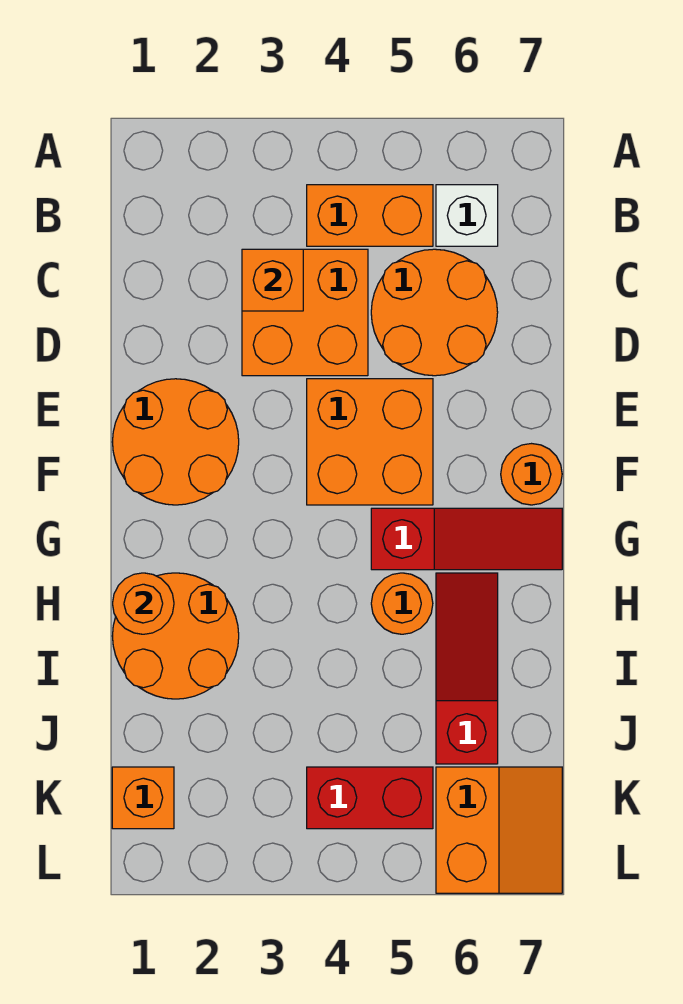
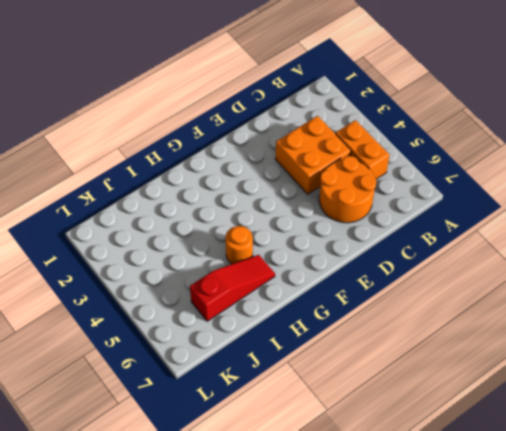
none -> white brick B6 level 1
none -> orange round brick E1:F2 level 1
none -> orange brick E4:F5 level 1

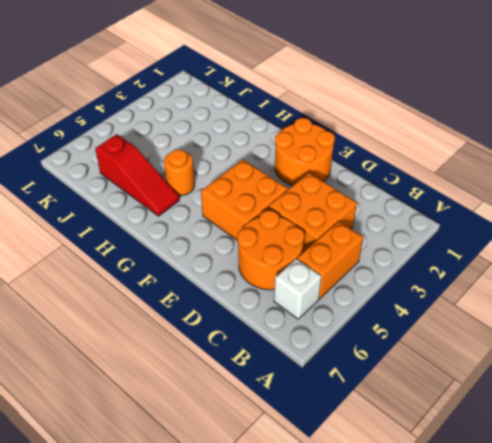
none -> orange round brick F7 level 1
none -> red slope G5:G7 level 1 top 5
none -> orange round brick H1:I2 level 1

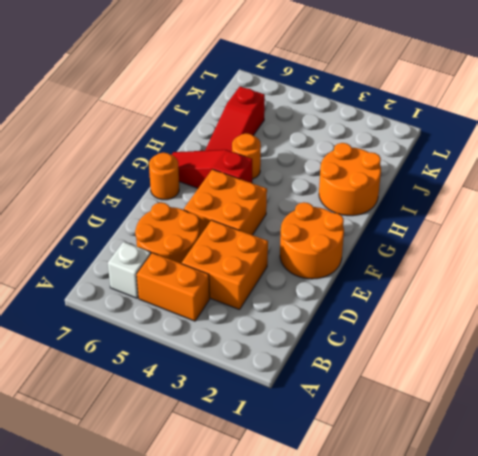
none -> orange brick K1 level 1
none -> red brick K4:K5 level 1
none -> orange slope K6:L7 level 1 top 6

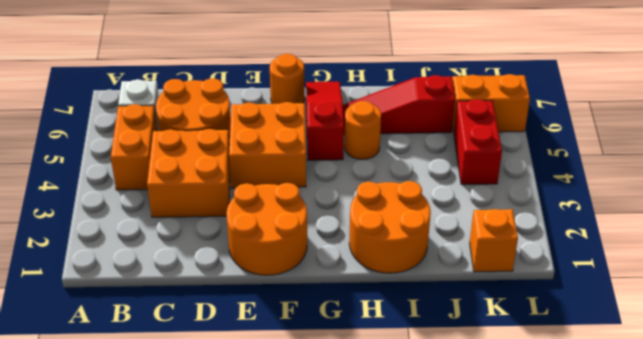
none -> orange brick C3 level 2
none -> orange round brick H1 level 2

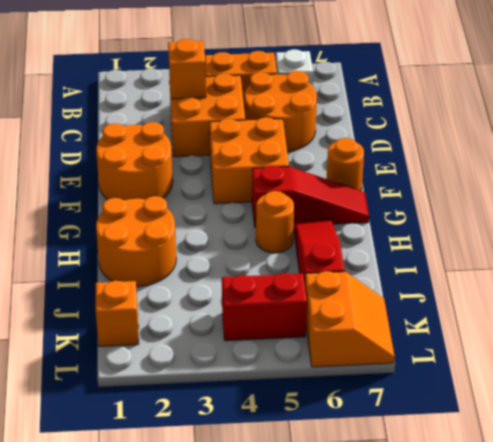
none -> orange round brick H1 level 2

